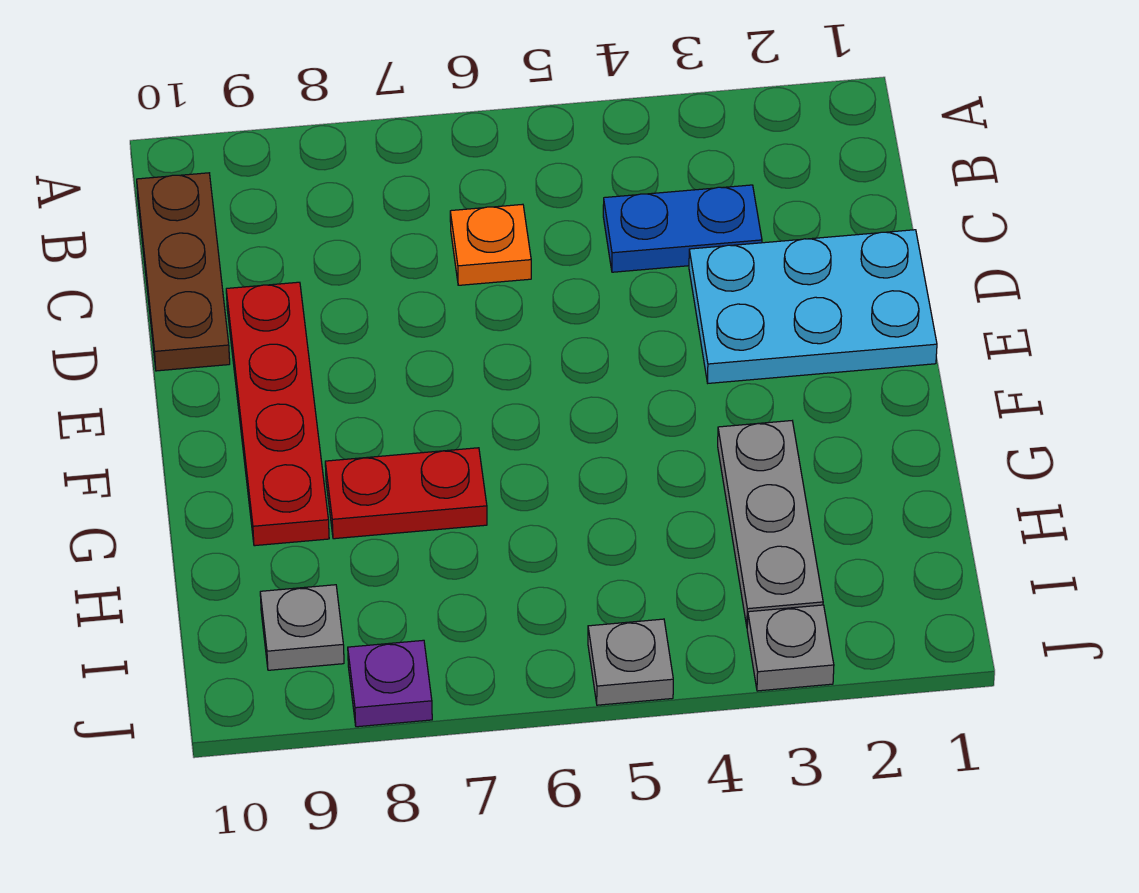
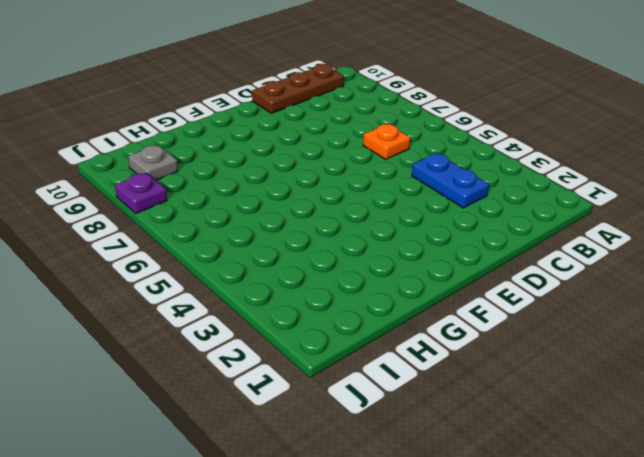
none -> cyan plate D1:E3 level 1
none -> red plate D9:G9 level 1

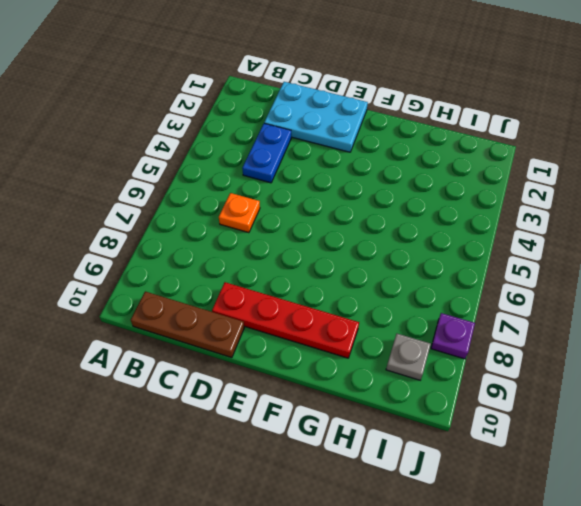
cyan plate C1:E2 level 1 -> cyan plate D1:E3 level 1
none -> grey plate G3:I3 level 1
none -> red plate G7:G8 level 1

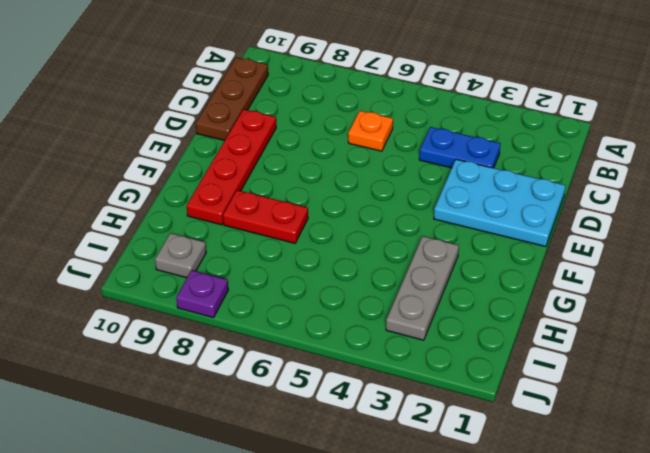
none -> grey plate J3 level 1
none -> grey plate J5 level 1

